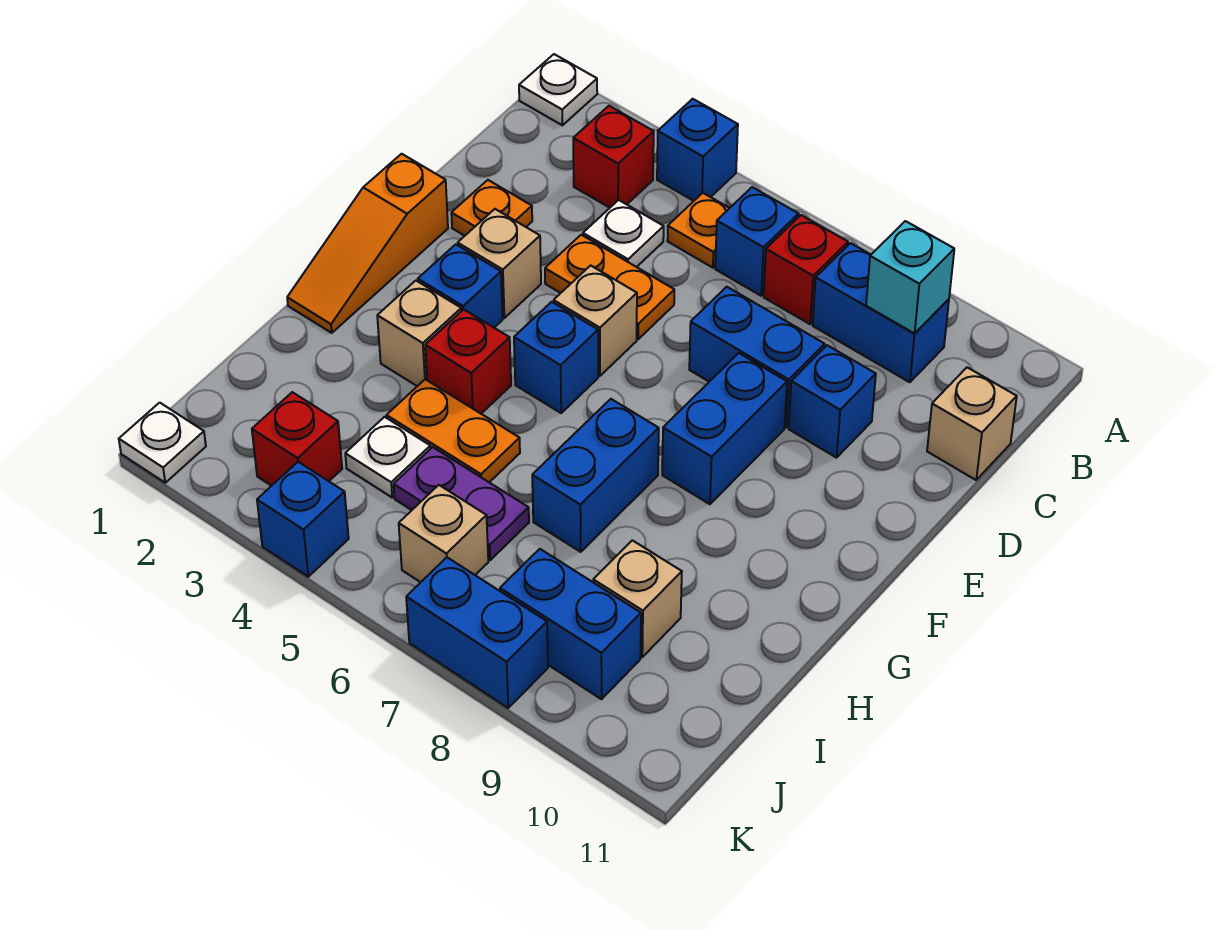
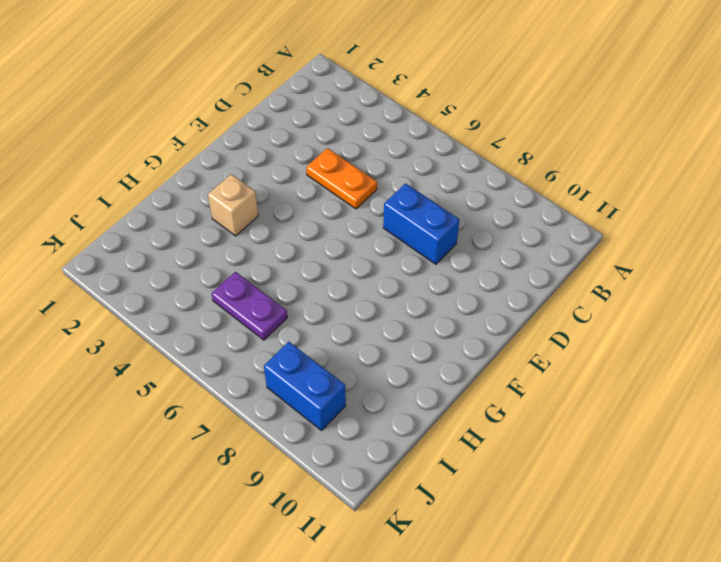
none -> white plate A1 level 1
none -> blue brick A4 level 1
none -> red brick B3 level 1
none -> orange plate B5 level 1

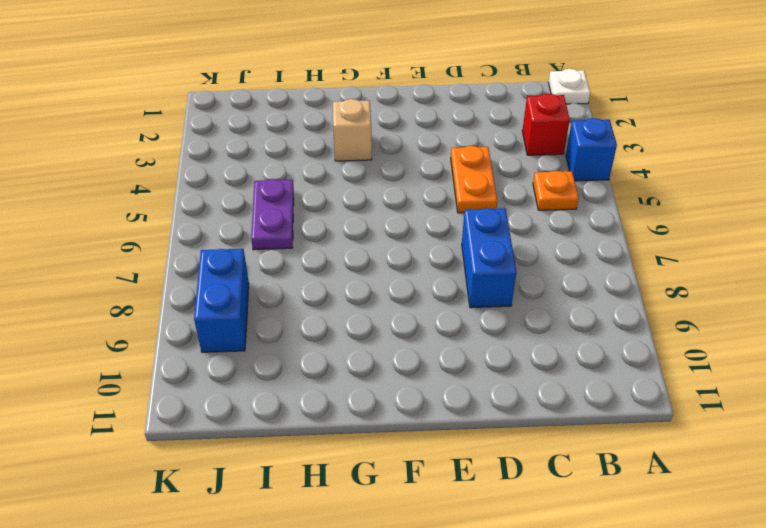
none -> blue brick B6 level 1
none -> red brick B7 level 1
none -> blue brick B8:B9 level 1
none -> white plate C4 level 1

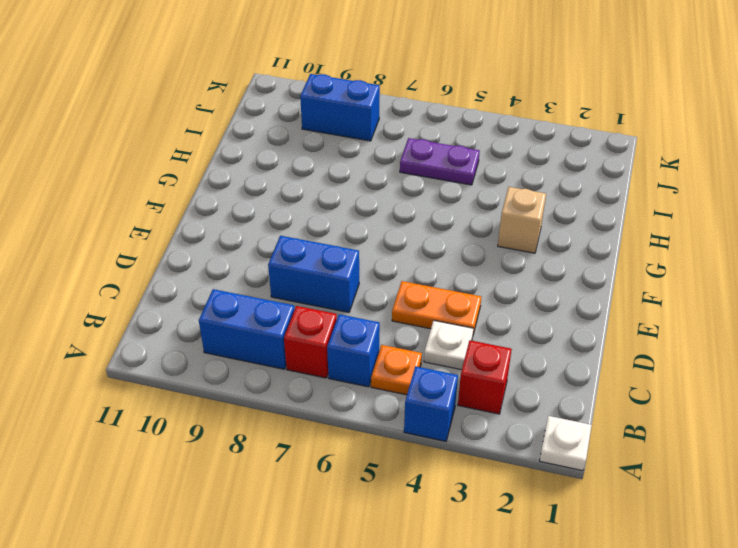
none -> tan brick C11 level 1
none -> orange plate D2 level 1
none -> blue brick D9 level 1
none -> orange slope E1:G1 level 1 top E

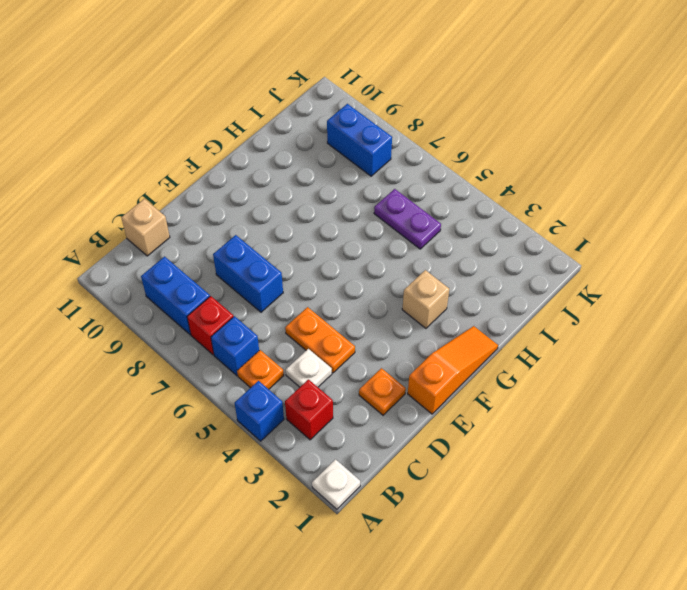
none -> blue brick D9 level 1
none -> tan brick E3 level 1
none -> tan brick E5 level 1
none -> blue brick E8:F8 level 1

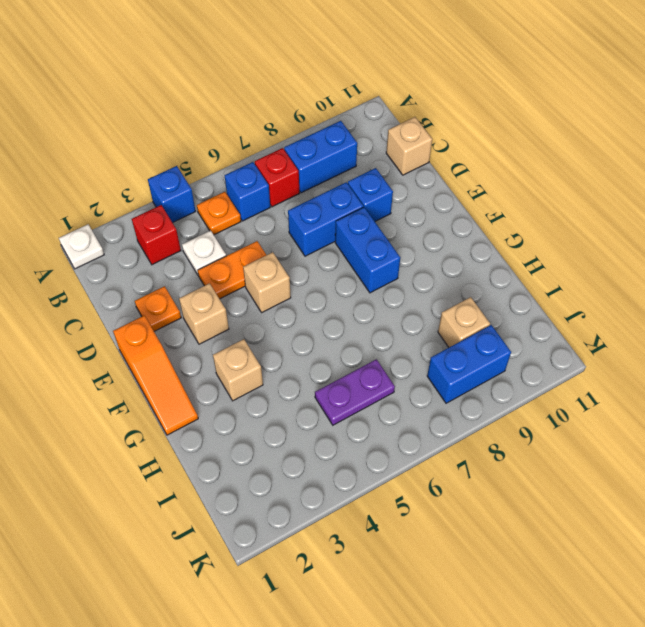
none -> blue brick F3 level 1
none -> blue brick F5 level 1
none -> red brick G4 level 1
none -> blue brick G7:H7 level 1

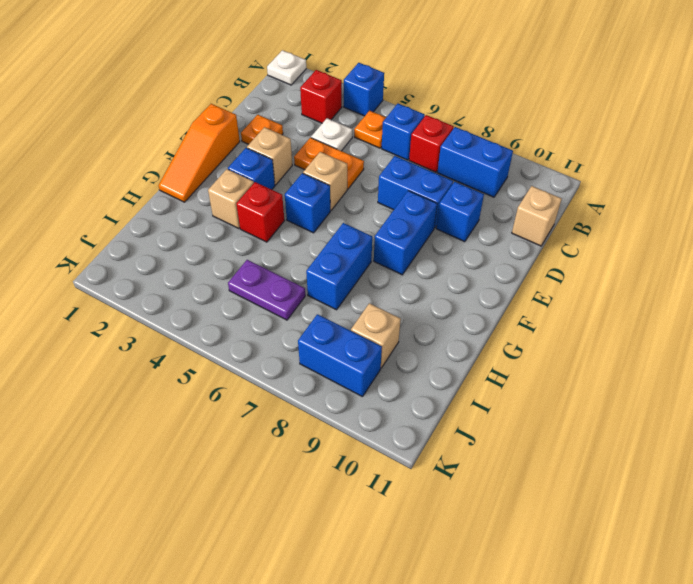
none -> orange plate H4:H5 level 1
none -> white plate I4 level 1
none -> red brick J3 level 1
none -> tan brick J6 level 1

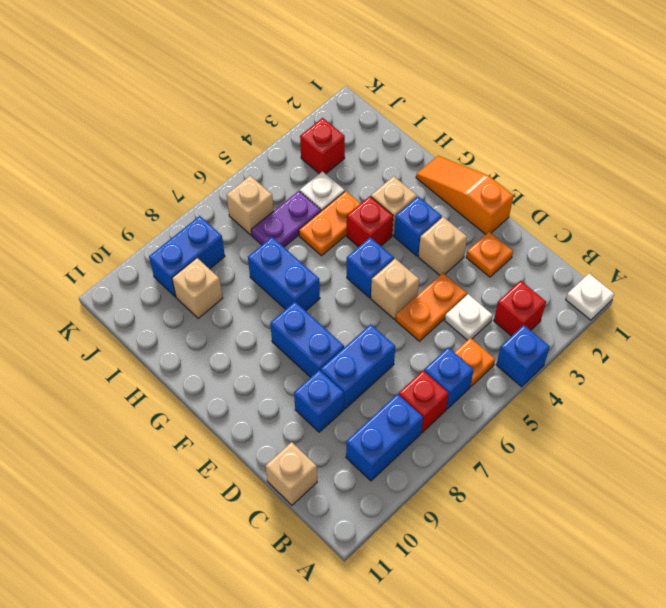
none -> white plate K1 level 1
none -> blue brick K4 level 1
none -> blue brick K7:K8 level 1
none -> cyan brick B9 level 2

